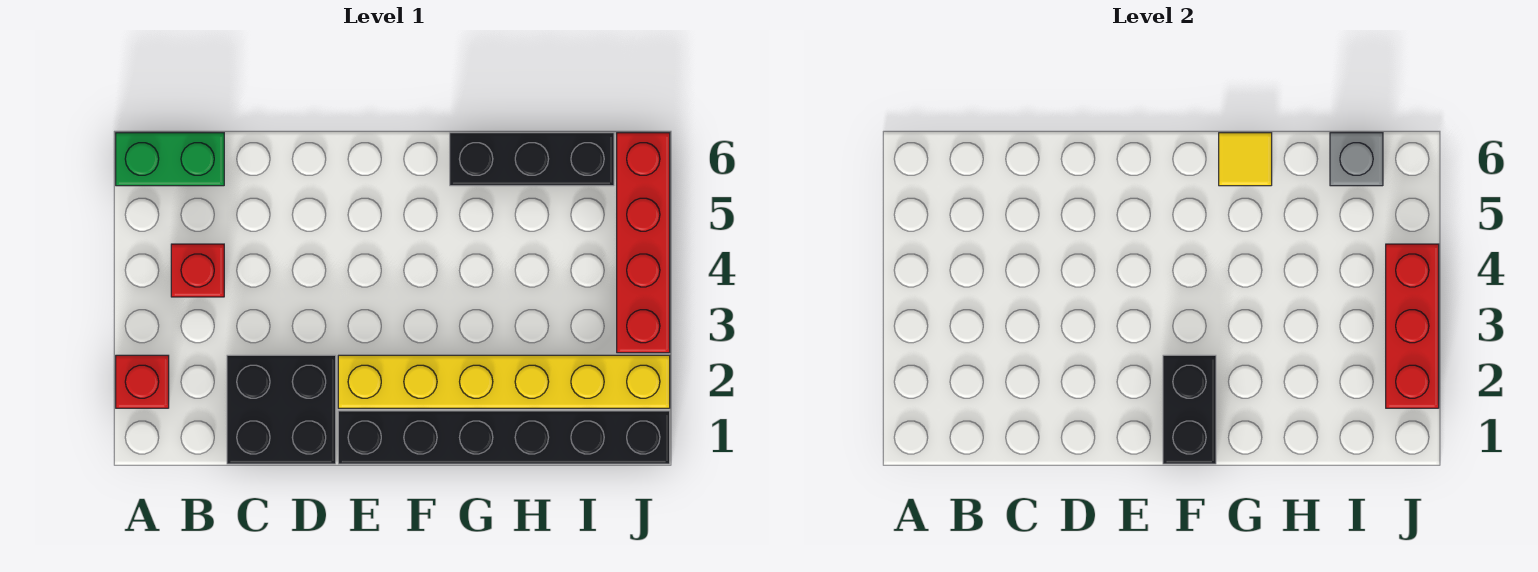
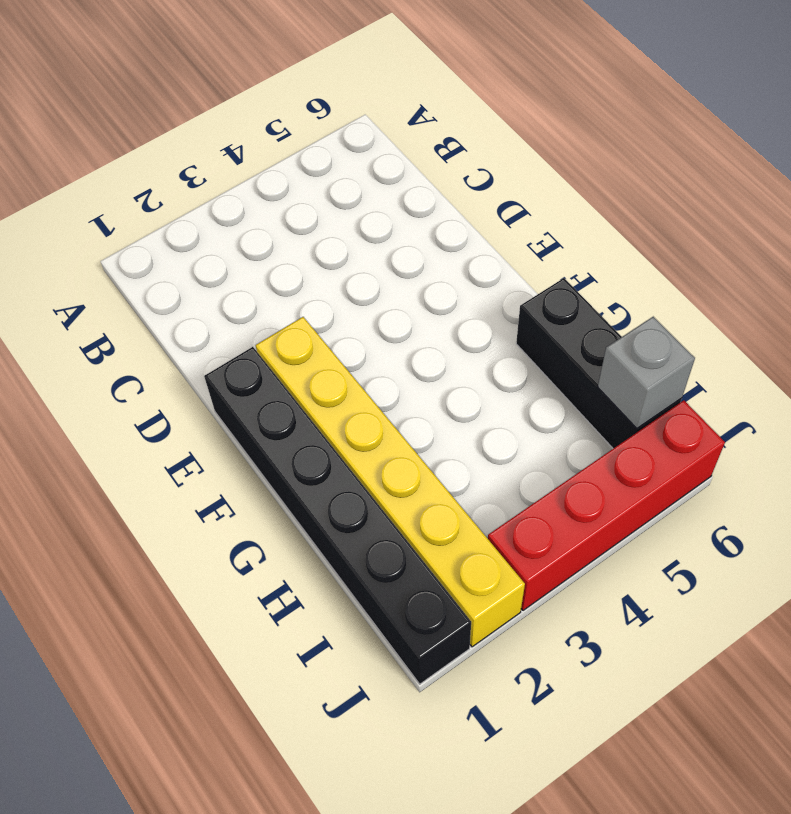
none -> red brick A2 level 1
none -> green brick A6:B6 level 1
none -> red brick B4 level 1

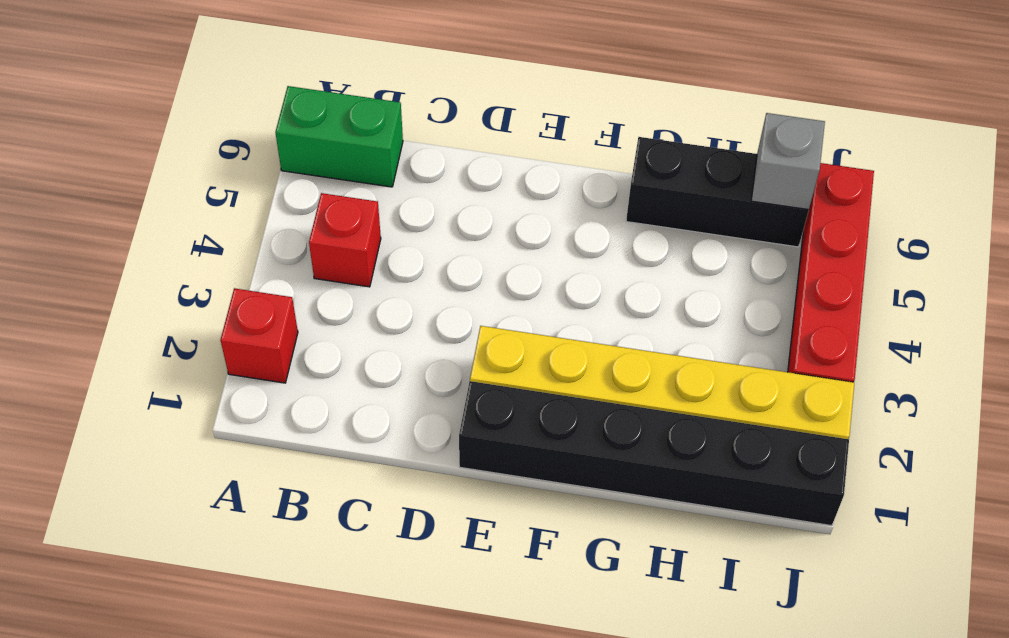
none -> black brick C1:D2 level 1
none -> black brick F1:F2 level 2
none -> yellow tile G6 level 2

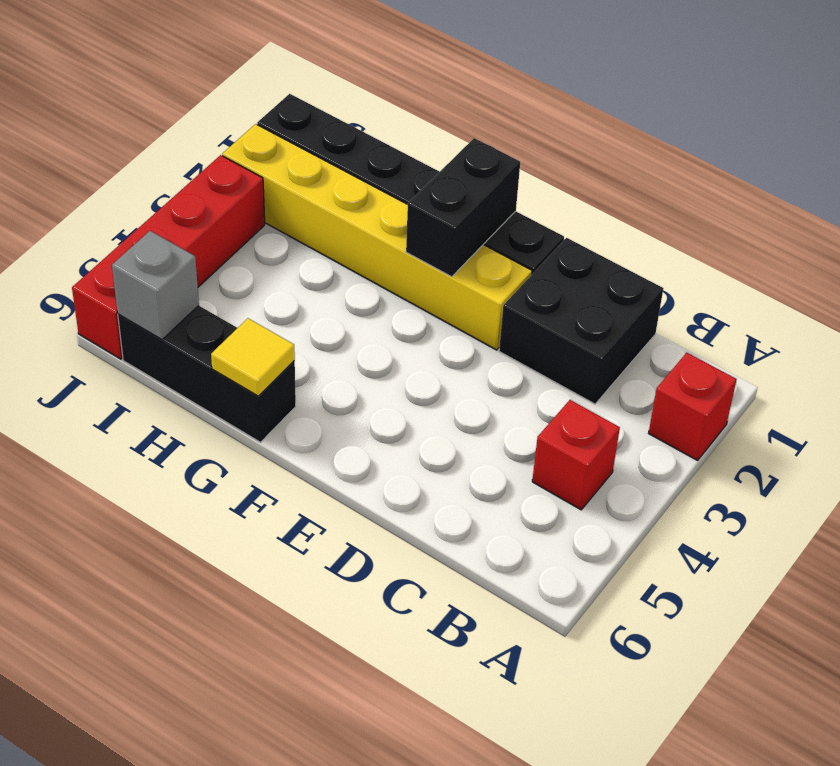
none -> green brick A6:B6 level 1
none -> red brick J2:J4 level 2

